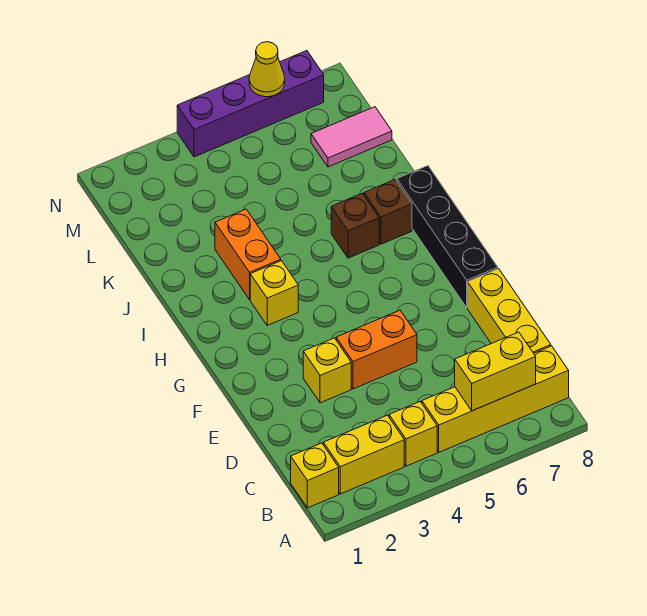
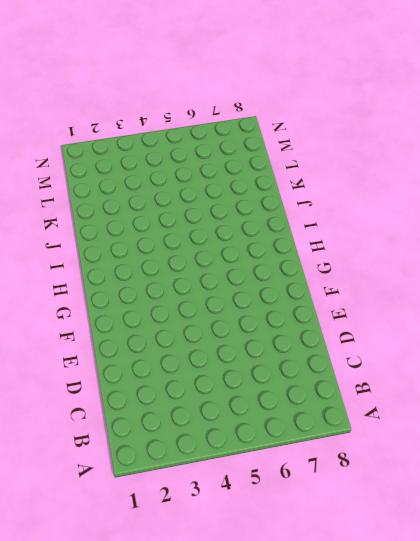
none -> yellow brick B1 level 1
none -> yellow brick B2:B3 level 1
none -> yellow brick B4 level 1

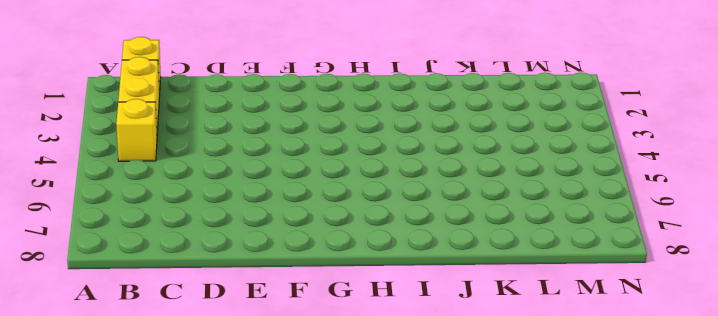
none -> yellow brick B5:B8 level 1
none -> yellow brick C8:E8 level 1
none -> yellow brick E3 level 1

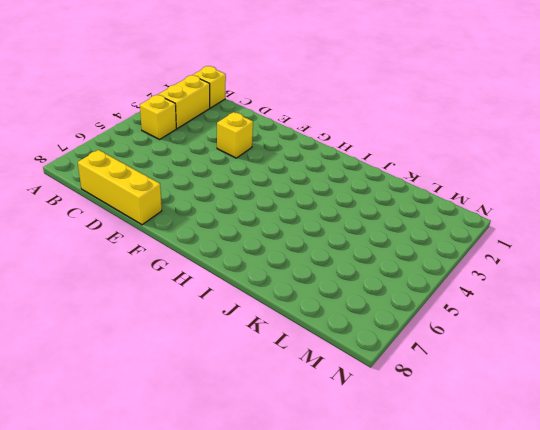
none -> yellow brick B5:B8 level 1
none -> orange brick E4:E5 level 1
none -> black brick F8:I8 level 1

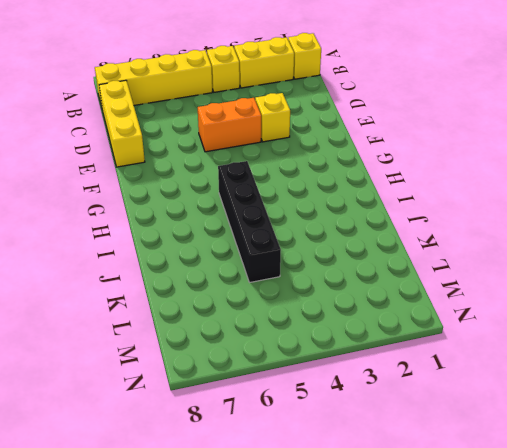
black brick H5:K5 level 1 -> black brick F8:I8 level 1
none -> yellow brick H3 level 1
none -> orange brick I3:J3 level 1
none -> brown brick I6 level 1

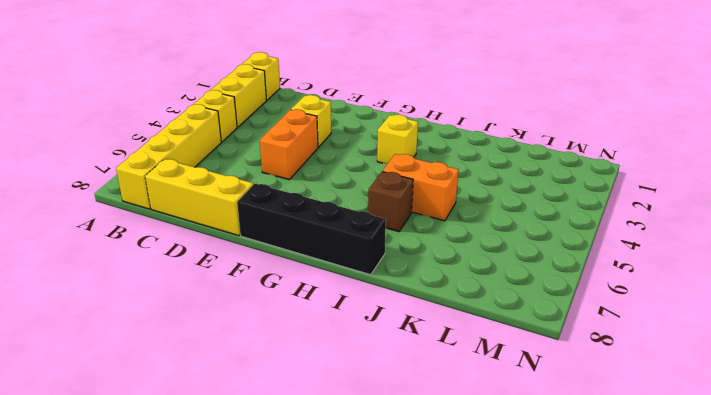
orange brick I5:J5 level 1 -> orange brick I3:J3 level 1
none -> brown brick I7 level 1
none -> pink tile L7:L8 level 1
none -> purple brick N4:N7 level 1

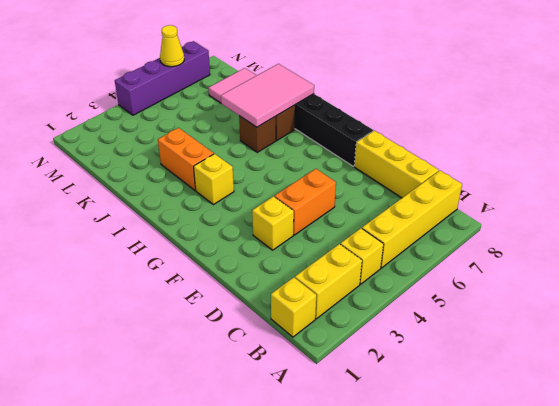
pink tile I6:J8 level 2 -> none
none -> yellow brick B6:B7 level 2

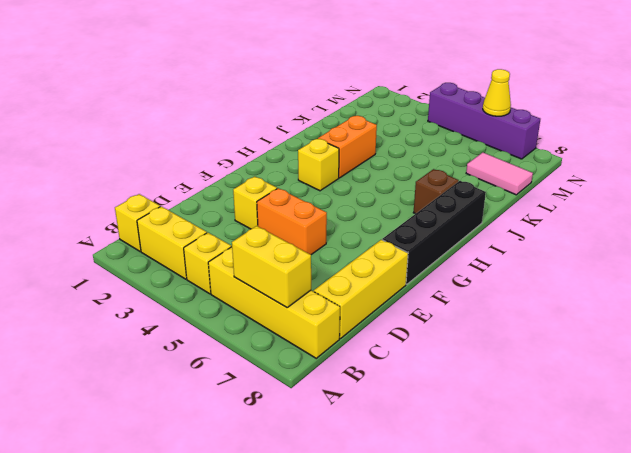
none -> brown brick I6 level 1

